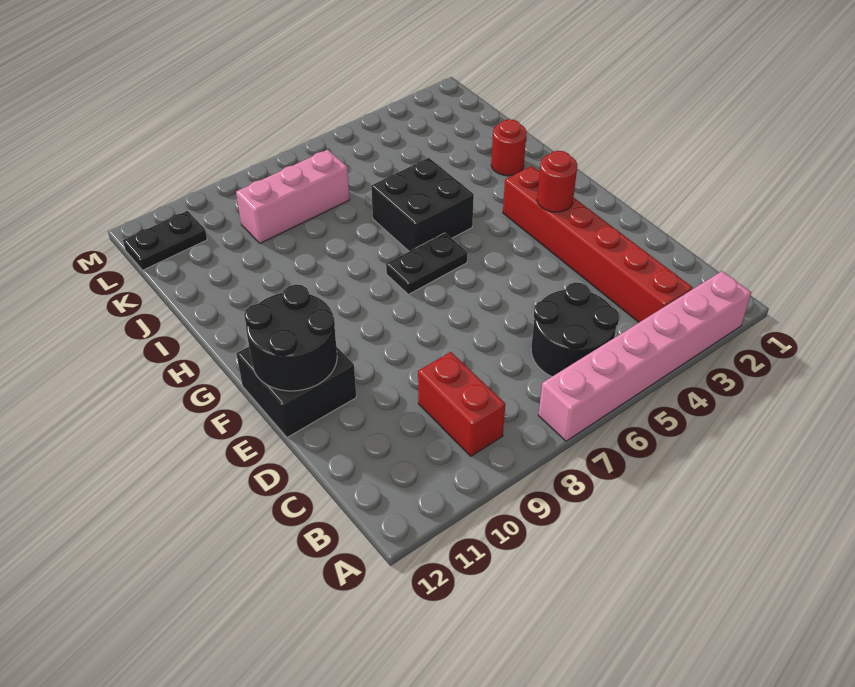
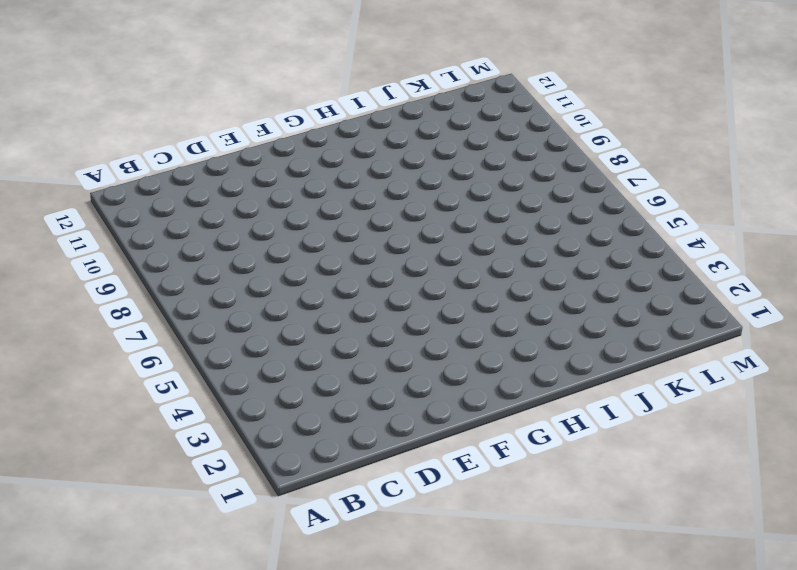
none -> pink brick A2:A7 level 1
none -> red brick B3:G3 level 1
none -> black round brick B5:C6 level 1

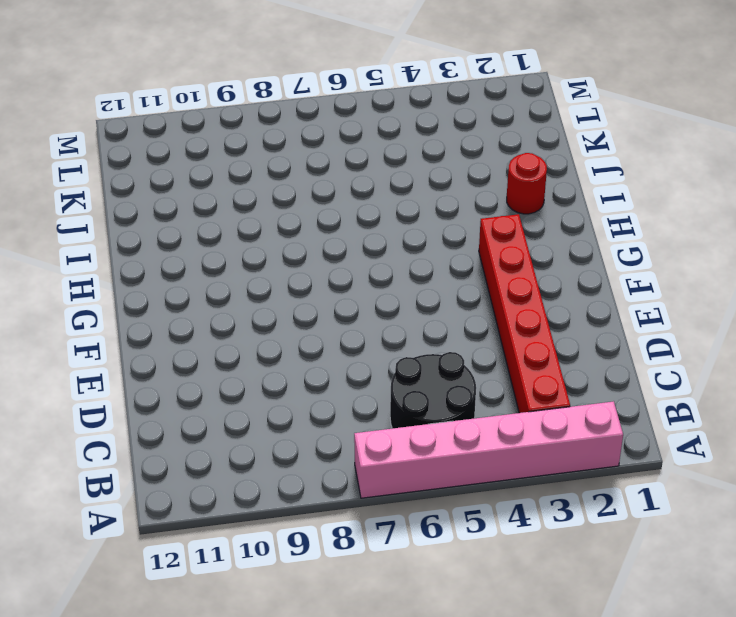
none -> red brick B9:C9 level 1
none -> black brick E11:F12 level 1
none -> black plate G6:G7 level 1

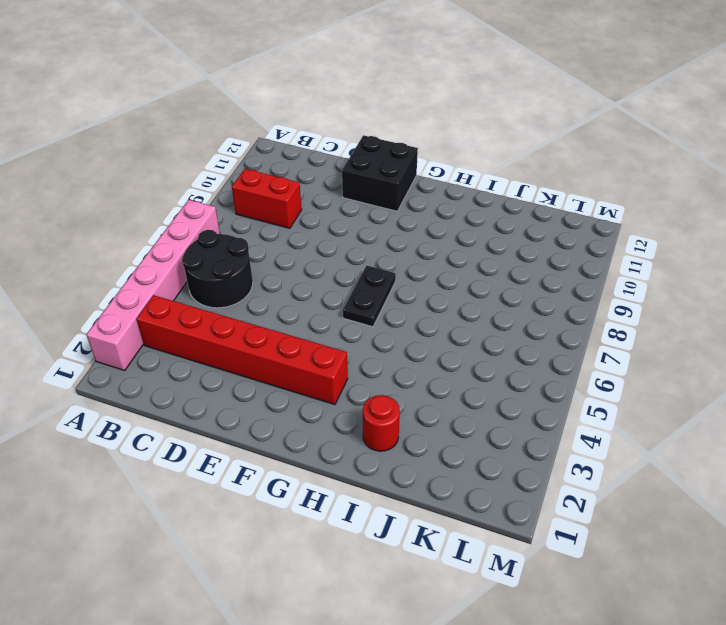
none -> black brick H5:I6 level 1
none -> pink brick K7:K9 level 1
none -> black plate L11:L12 level 1

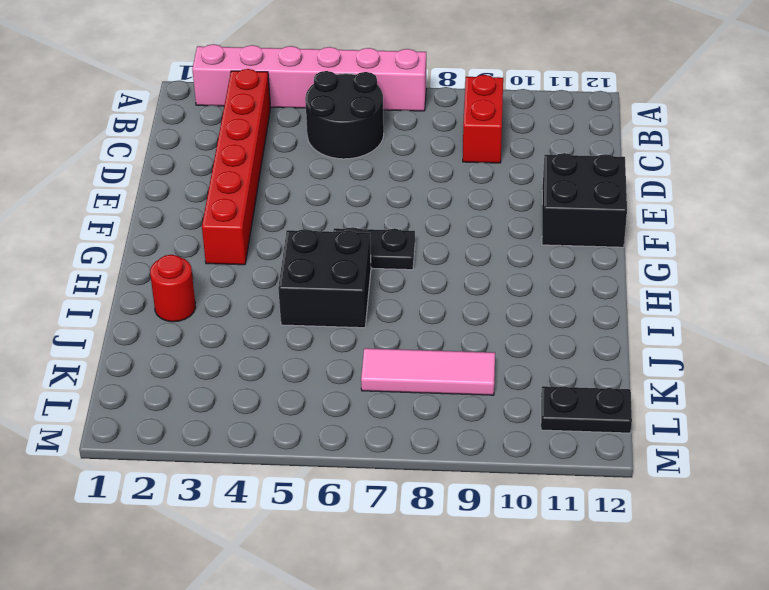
pink tile K7:K9 level 1 -> pink brick K7:K9 level 1
none -> black round brick E11:F12 level 2
none -> red round brick F3 level 2

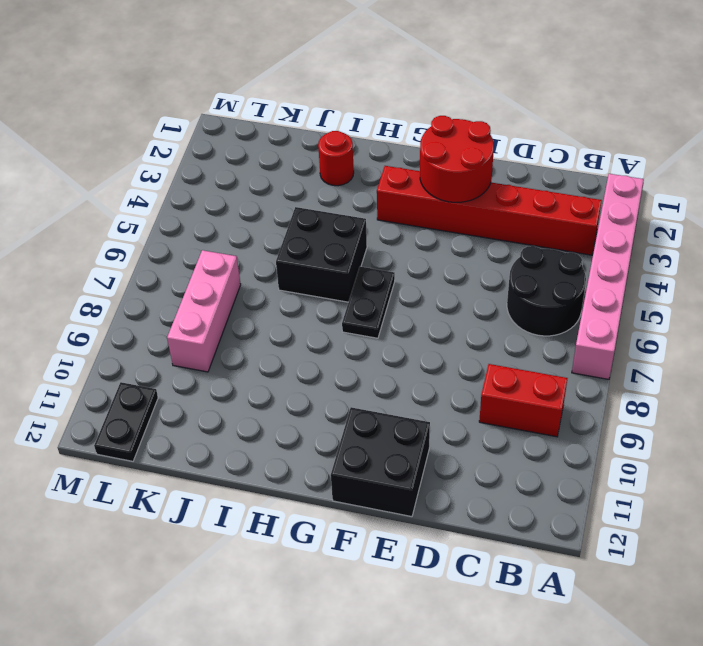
red round brick E2:F3 level 2 -> red round brick F3 level 2
none -> black round brick E11:F12 level 2

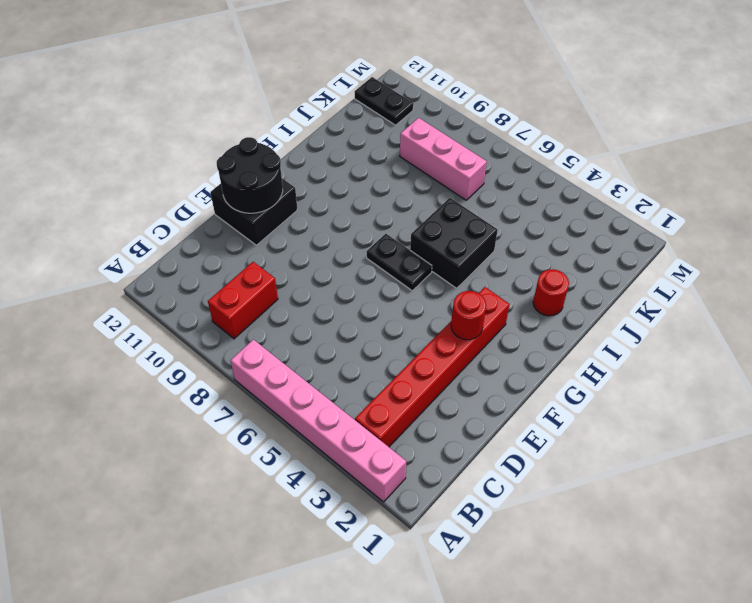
none -> black round brick B5:C6 level 1

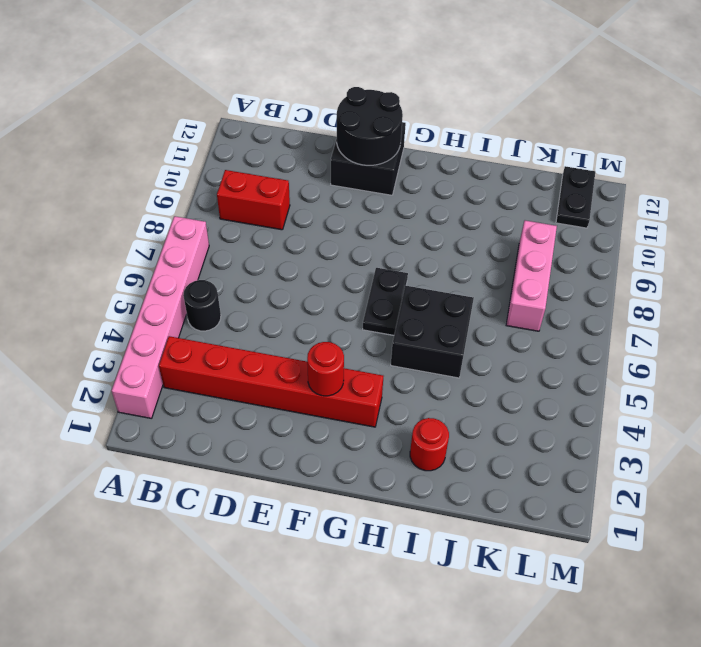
black round brick B5 level 1 -> black round brick B5:C6 level 1

